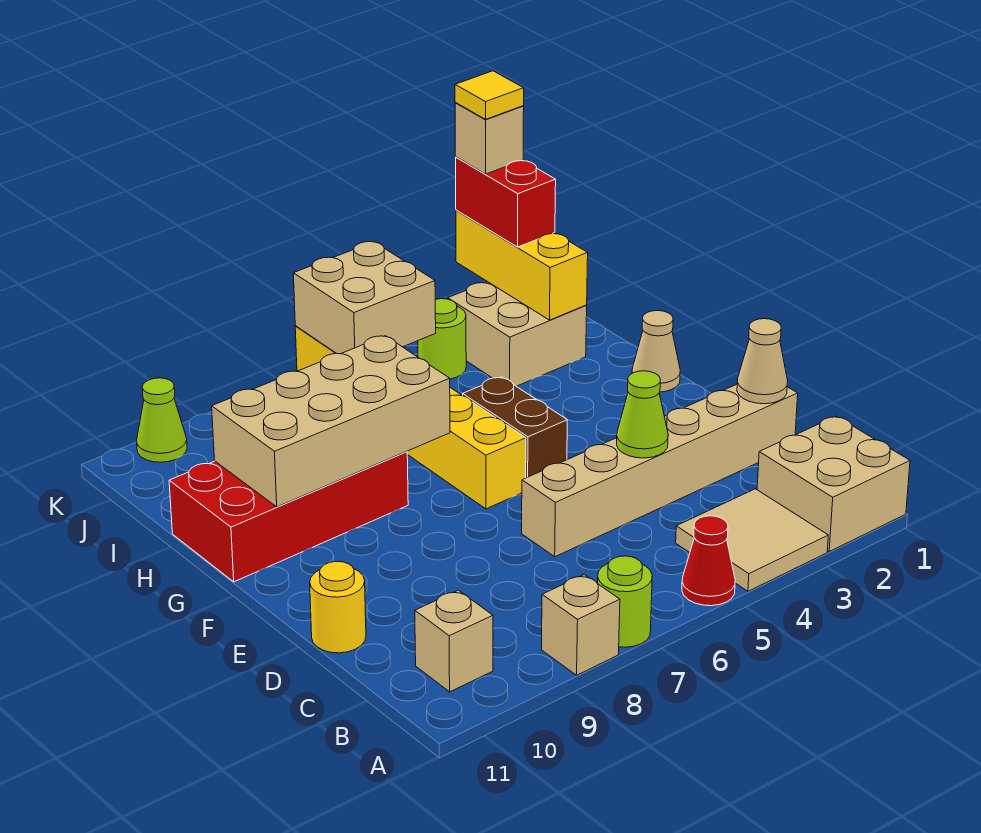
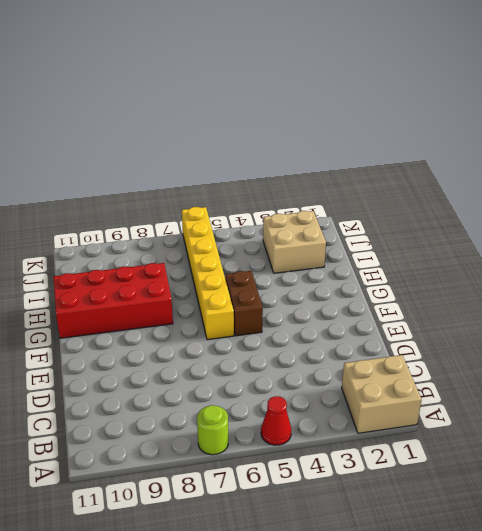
none -> tan tile A3:B4 level 1
none -> tan brick A8 level 1
none -> tan brick B10 level 1

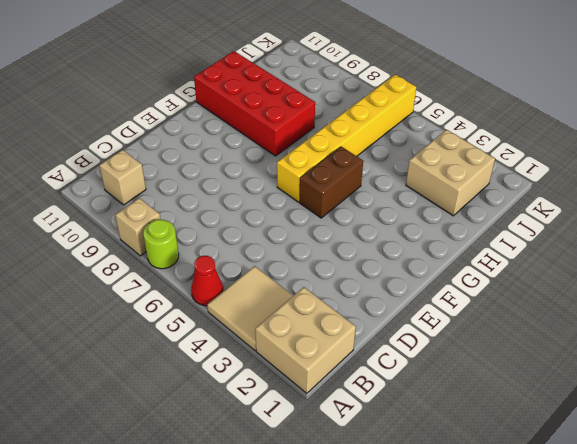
none -> tan brick D1:D6 level 1
none -> yellow round brick D11 level 1
none -> tan cone G1 level 1

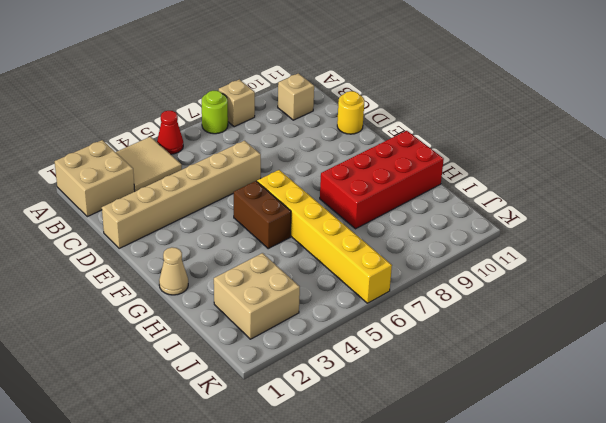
none -> lime round brick J4 level 1
none -> lime cone K10 level 1
none -> tan cone D1 level 2

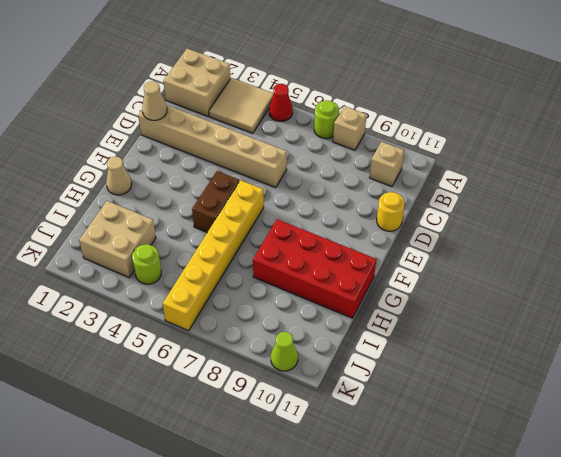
none -> lime cone D4 level 2
none -> tan brick G7:H10 level 2
none -> yellow brick I2:K2 level 2

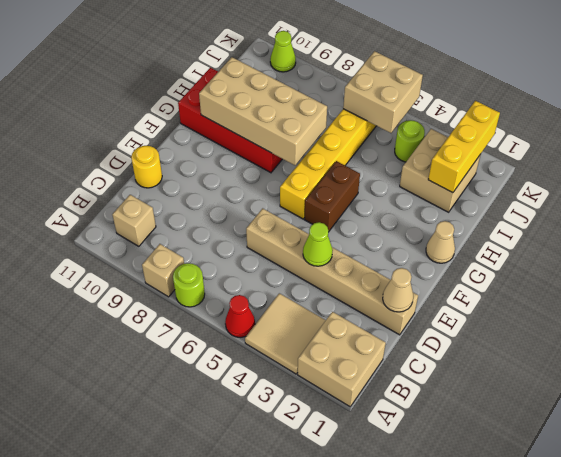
none -> red brick J2:K2 level 3
none -> tan brick K2 level 4
none -> yellow tile K2 level 5

